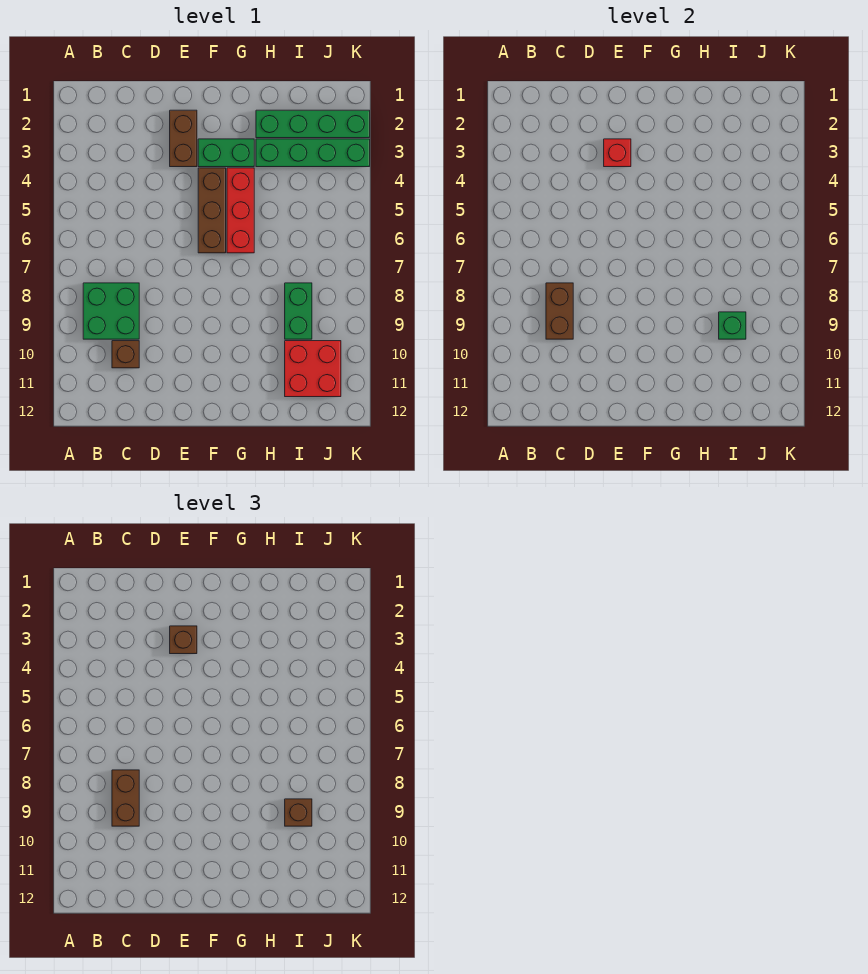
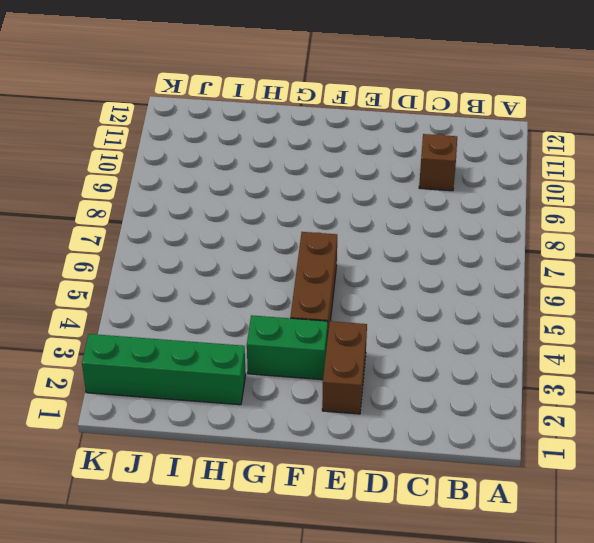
none -> green brick B8:C9 level 1
none -> red brick G4:G6 level 1
none -> green brick H3:K3 level 1

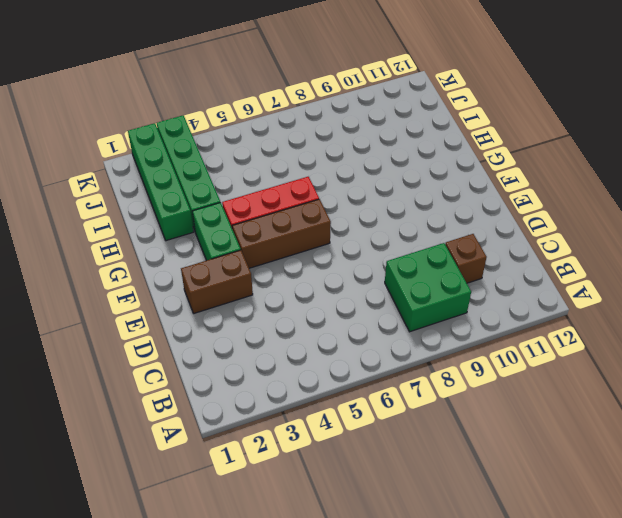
none -> green brick I8:I9 level 1
none -> red brick I10:J11 level 1
none -> brown brick C8:C9 level 2

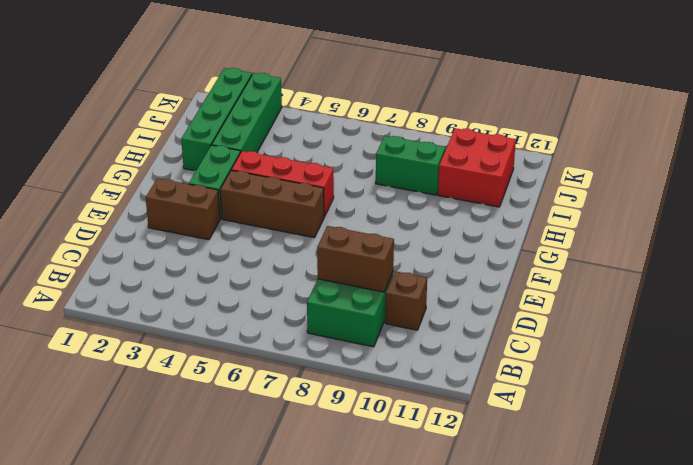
none -> red brick E3 level 2
none -> green brick I9 level 2
none -> brown brick C8:C9 level 3

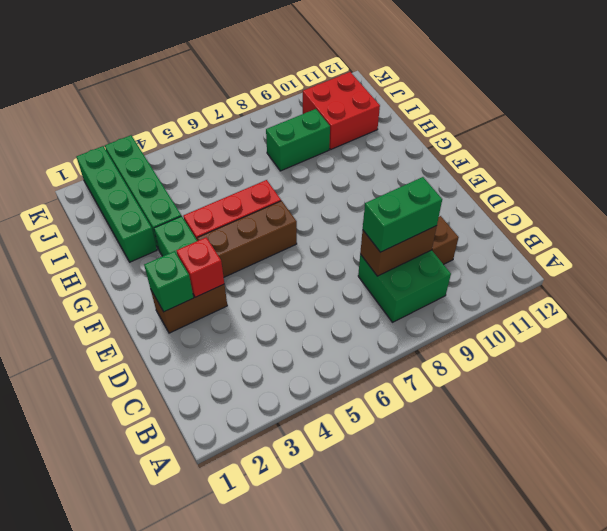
green brick C8:C9 level 3 -> brown brick C8:C9 level 3
green brick E2 level 2 -> green brick I9 level 2
none -> brown brick E3 level 3
none -> brown brick I9 level 3

